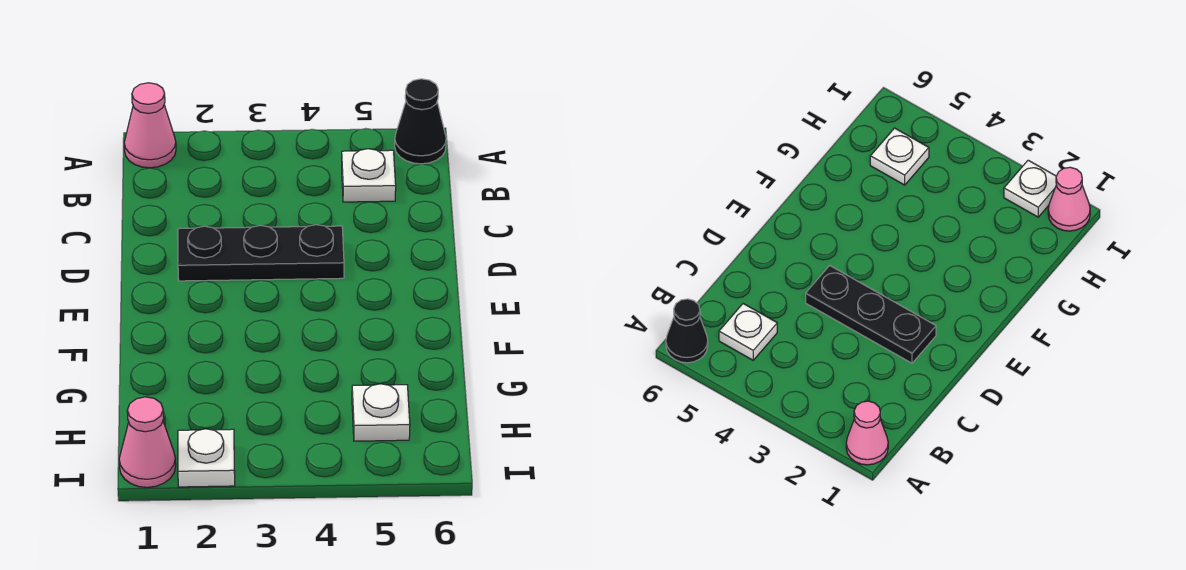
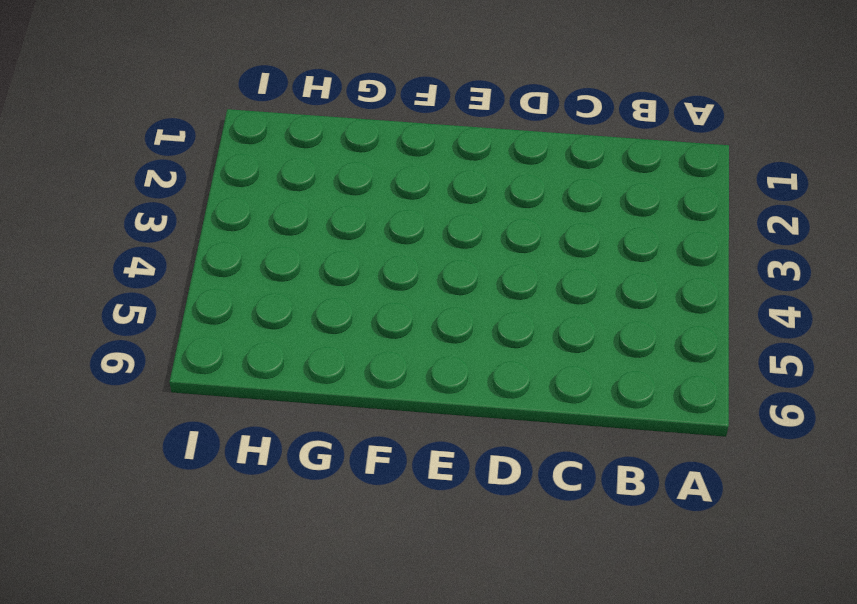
none -> pink cone A1 level 1
none -> black cone A6 level 1

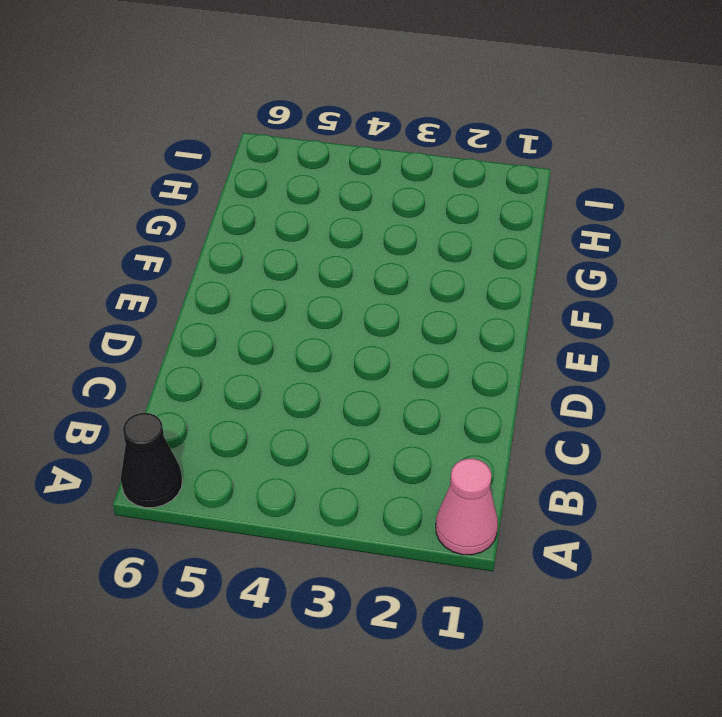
none -> white plate B5 level 1
none -> black plate D2:D4 level 1

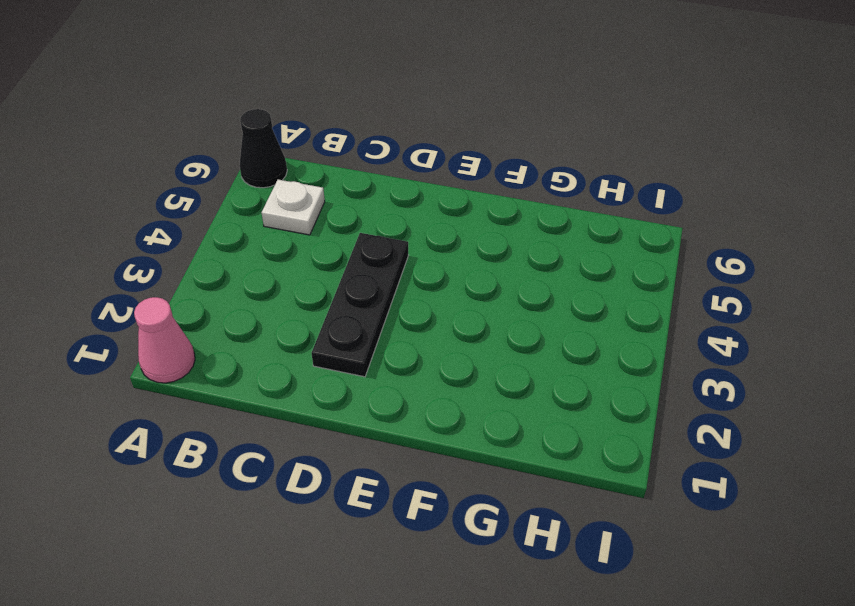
none -> white plate H5 level 1
none -> pink cone I1 level 1

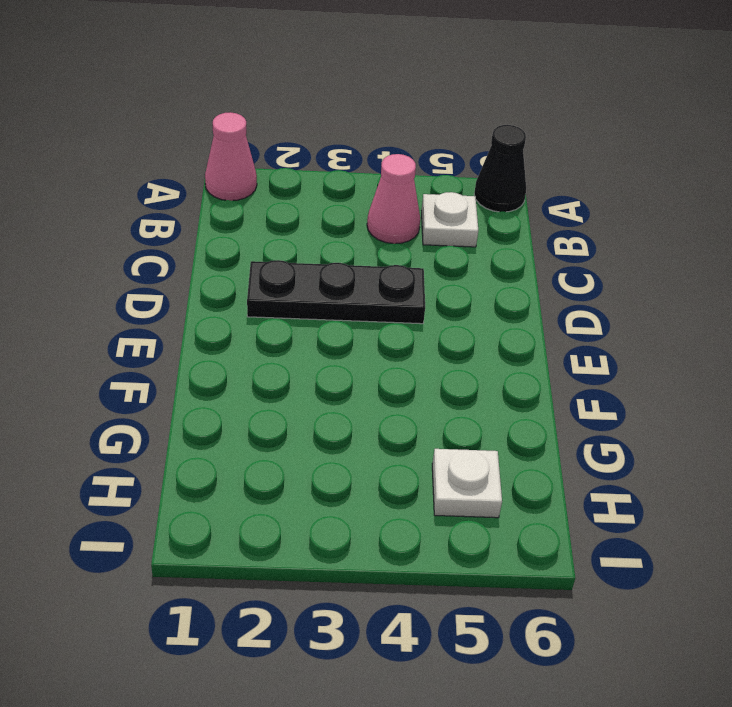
pink cone B4 level 1 -> pink cone I1 level 1
none -> white plate I2 level 1

